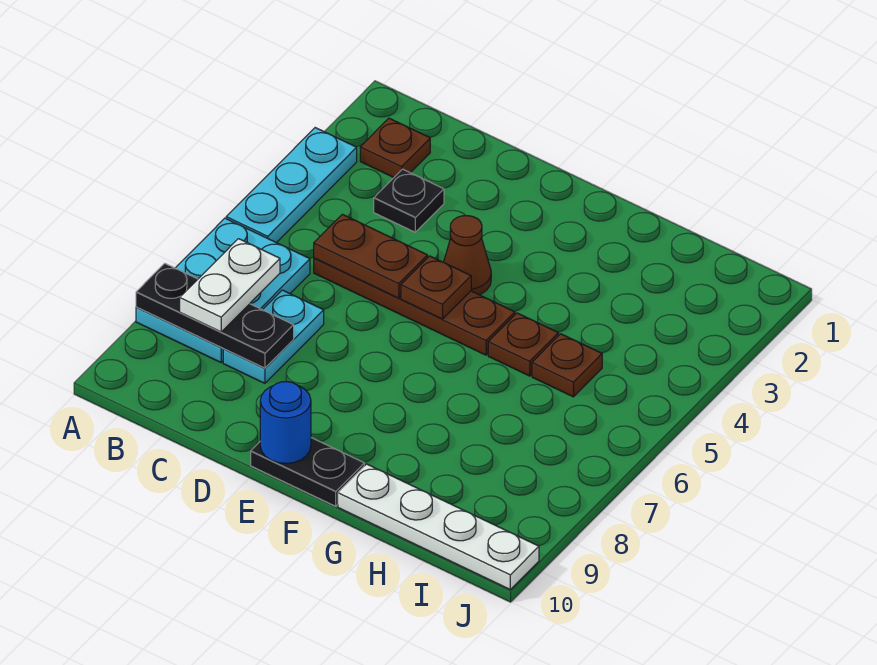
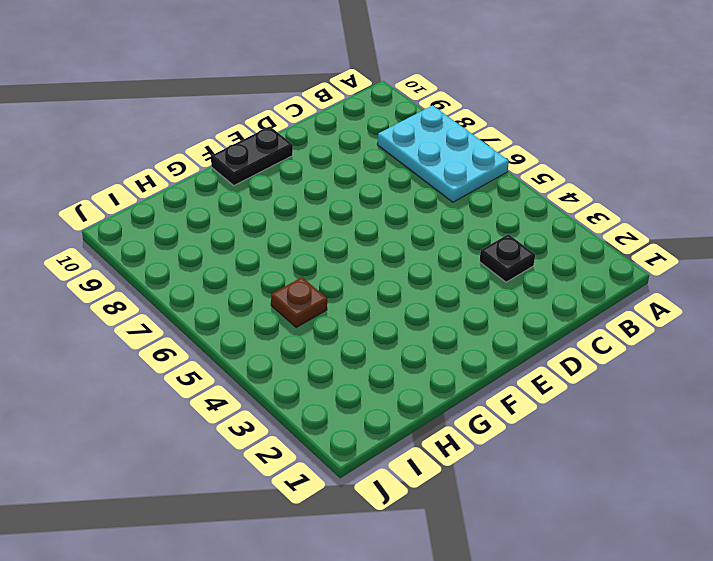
none -> cyan plate A3:A5 level 1
none -> brown plate B2 level 1
none -> brown plate C5:F5 level 1

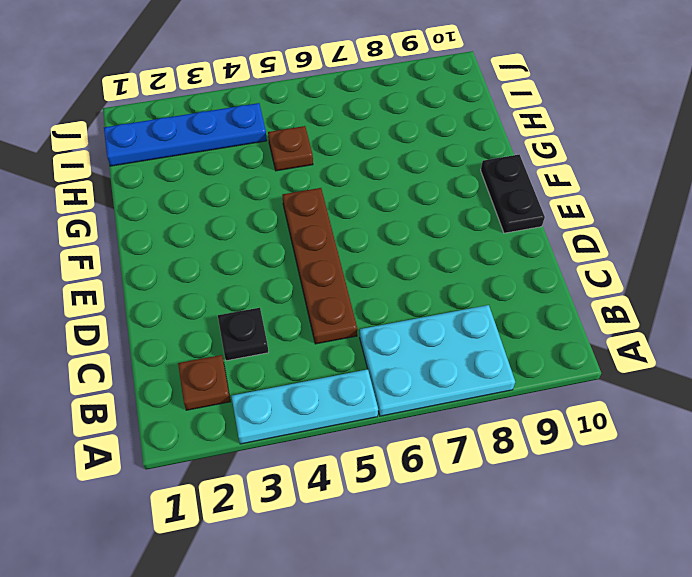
blue plate I1:I4 level 1 -> none
none -> cyan plate C7:C8 level 1
none -> brown cone E4 level 1
none -> brown plate G5 level 1

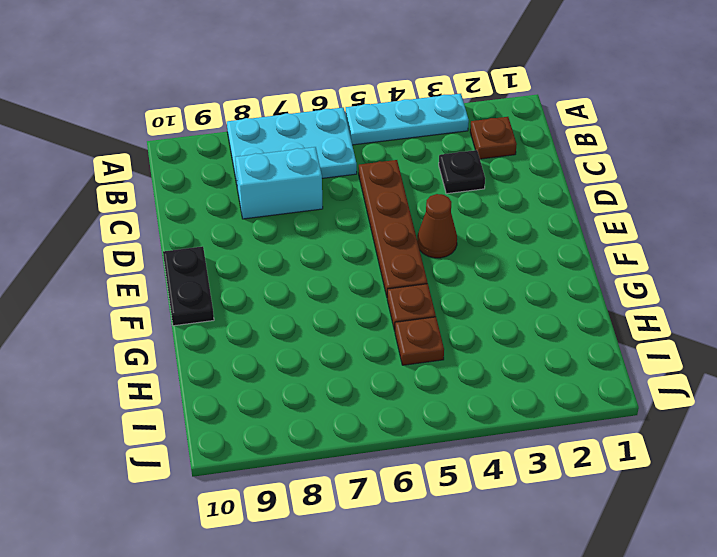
cyan brick C7:C8 level 1 -> cyan plate C7:C8 level 1
none -> white plate G10:J10 level 1
none -> black plate A8:C8 level 2
none -> brown plate C5:D5 level 2

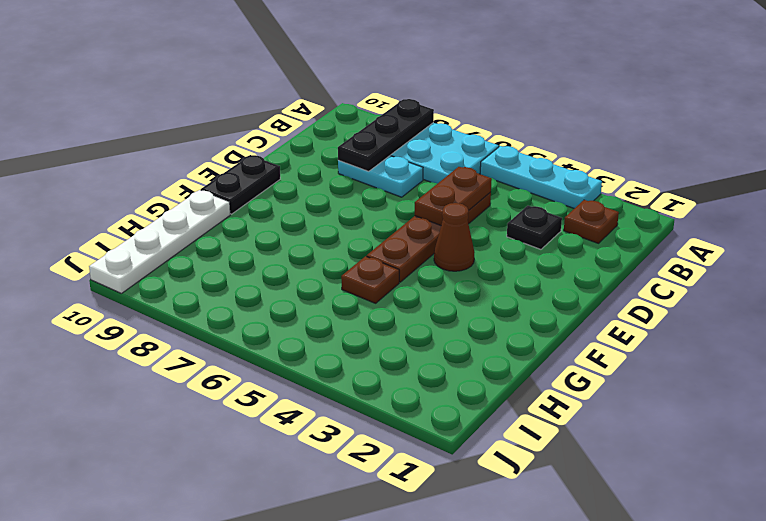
none -> brown plate H5 level 1
none -> brown plate E5 level 2
none -> blue round brick E10 level 2

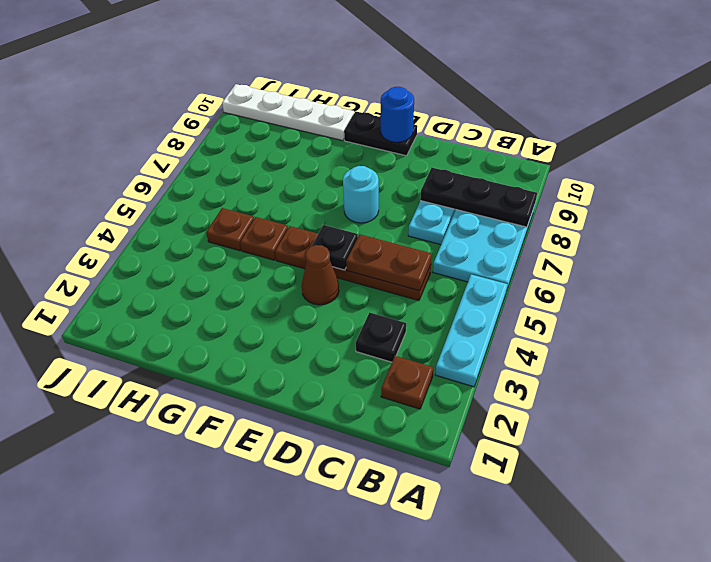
black plate E5 level 2 -> brown plate E5 level 2
cyan round brick E7 level 1 -> none
none -> white plate B7:B8 level 3

